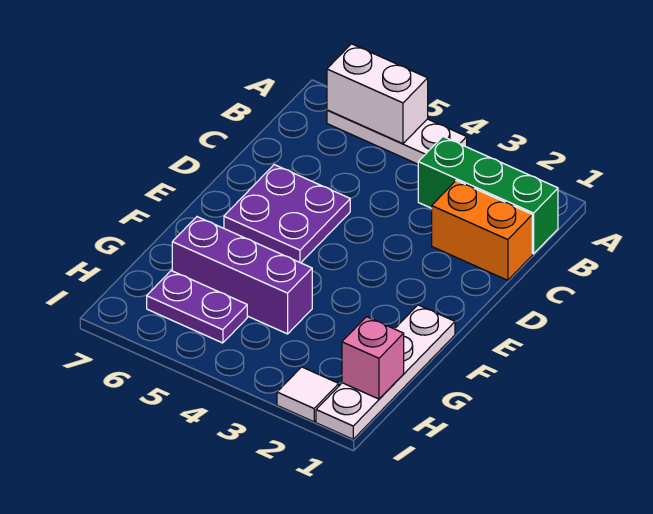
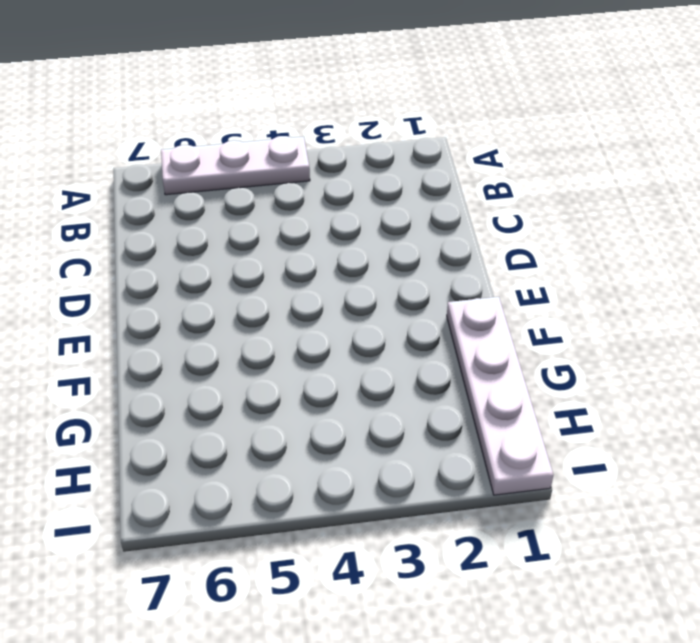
none -> green brick B1:B3 level 1
none -> orange brick C1:C2 level 1

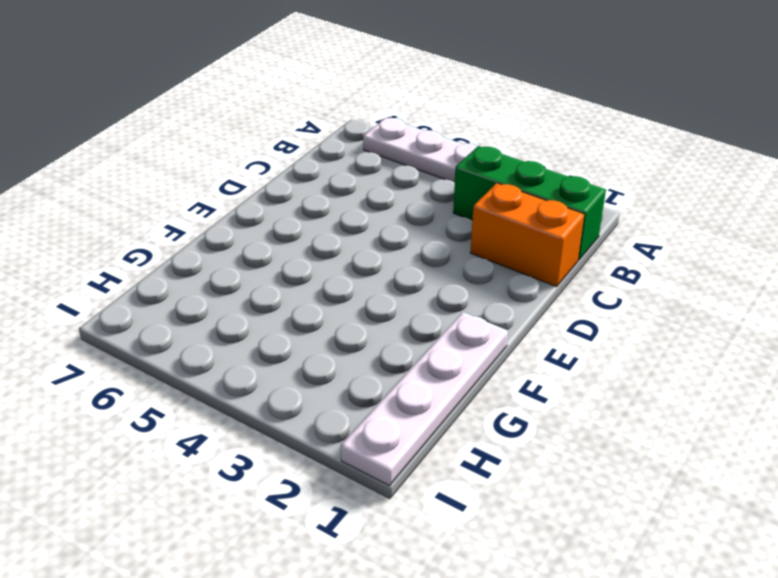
none -> purple plate D5:E6 level 1
none -> purple brick G4:G6 level 1

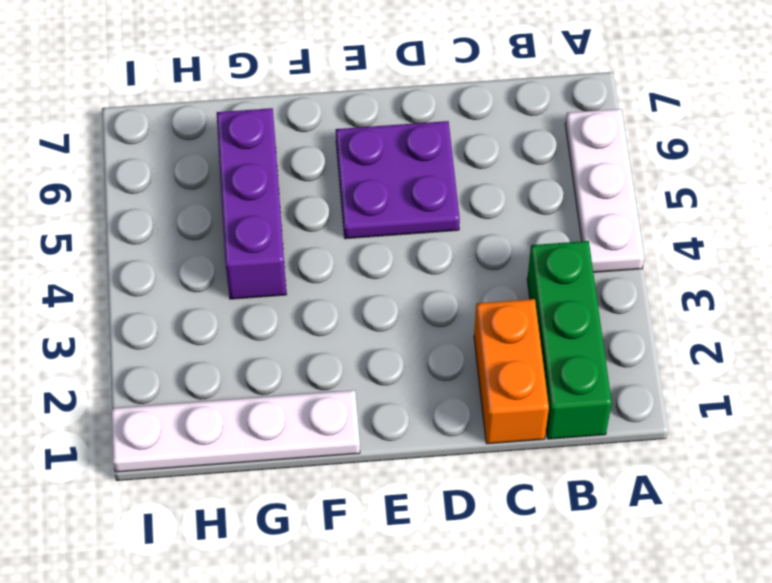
none -> purple plate H5:H6 level 1
none -> white tile I2 level 1

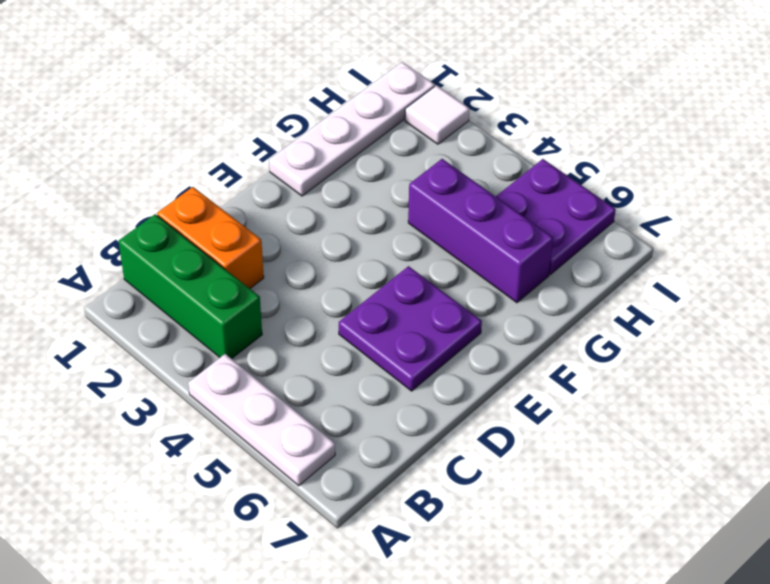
purple plate H5:I6 level 1 -> purple plate H5:H6 level 1
none -> white brick A5:A6 level 2
none -> pink brick H1 level 2

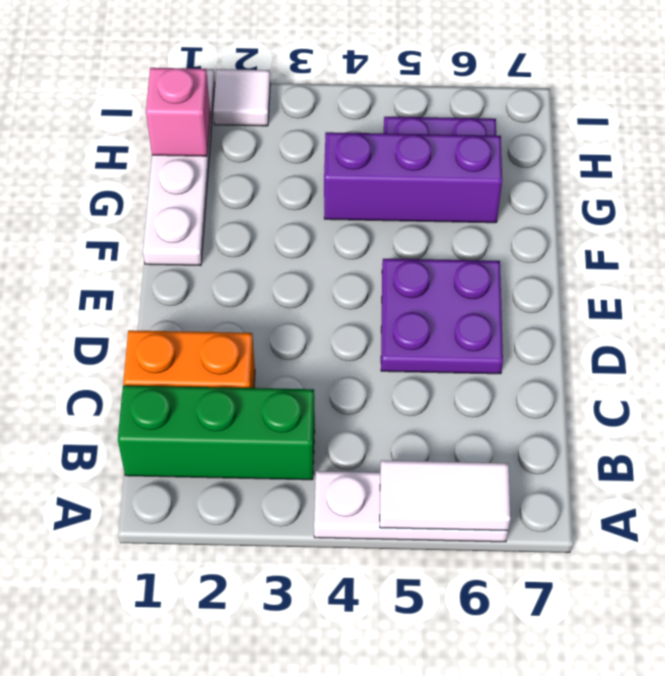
white tile A5:A6 level 2 -> white brick A5:A6 level 2

